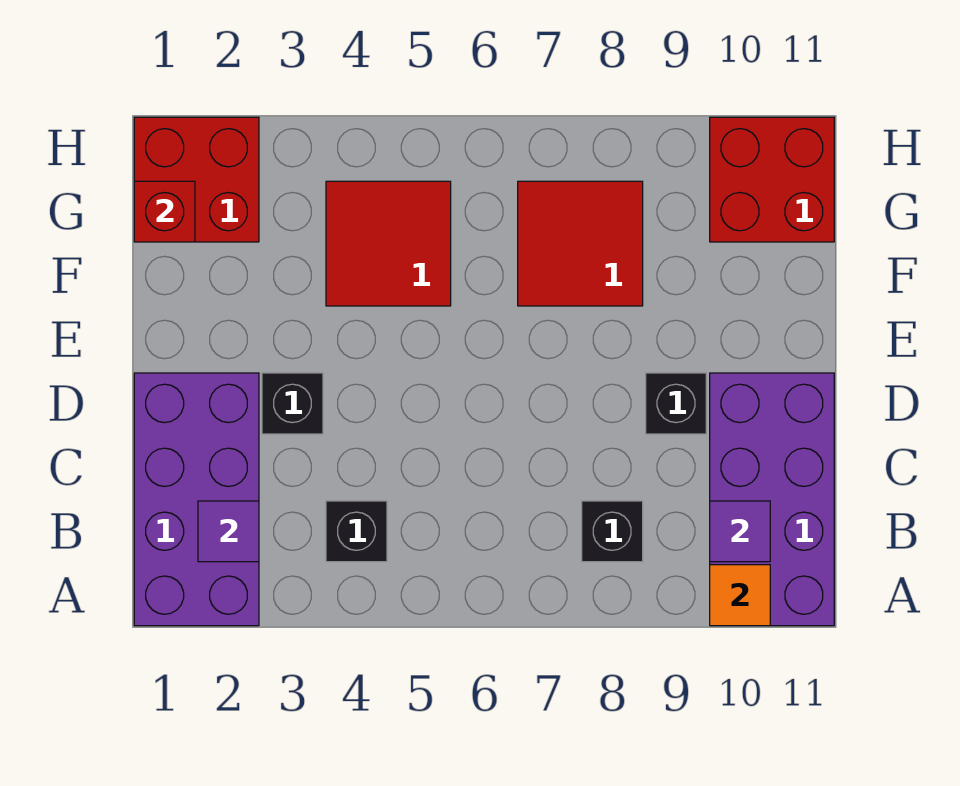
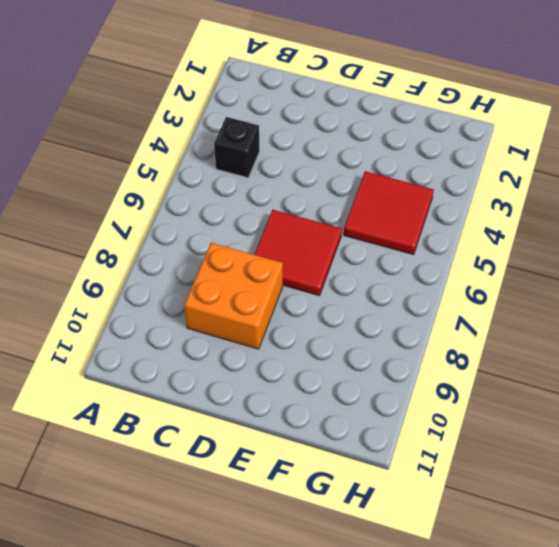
orange brick C8:D9 level 1 -> black brick D9 level 1
red tile D6:E7 level 1 -> red tile F7:G8 level 1
none -> purple brick A1:D2 level 1
none -> purple brick A10:D11 level 1
none -> black brick B8 level 1

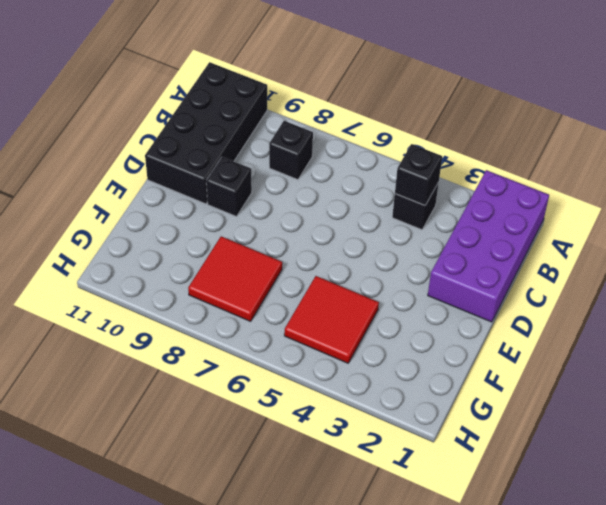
black brick A10:D11 level 1 -> purple brick A10:D11 level 1
black brick B4 level 2 -> black brick D3 level 1
none -> red brick G1:H2 level 1
none -> red brick G10:H11 level 1
none -> orange tile A10 level 2

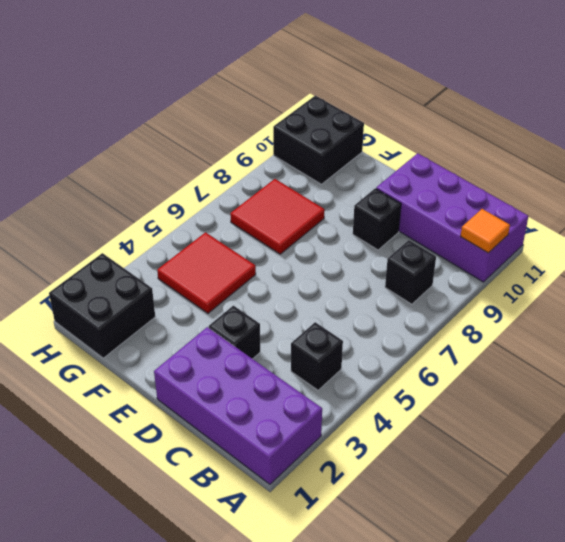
black brick G1:H2 level 1 -> red brick G1:H2 level 1
black brick G10:H11 level 1 -> red brick G10:H11 level 1
none -> purple tile B2 level 2
none -> purple tile B10 level 2
none -> red brick G1 level 2

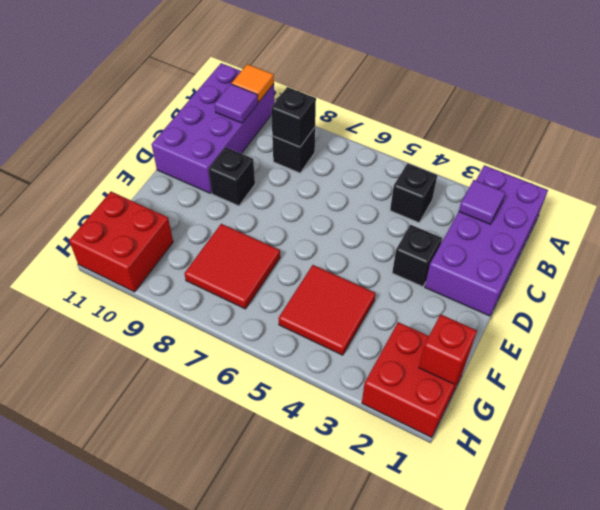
black brick B8 level 2 -> none

